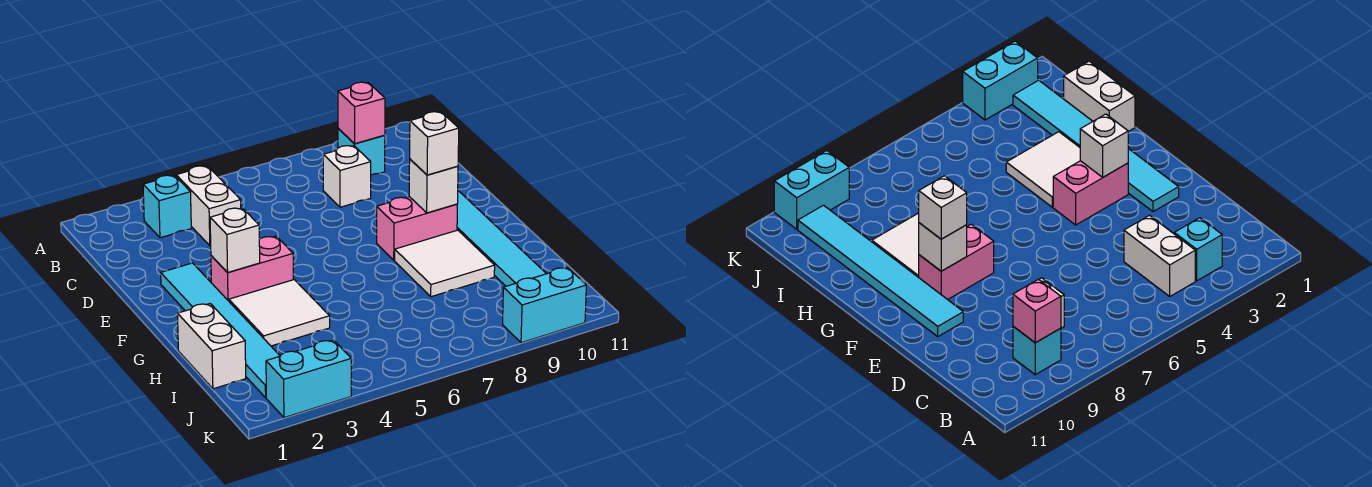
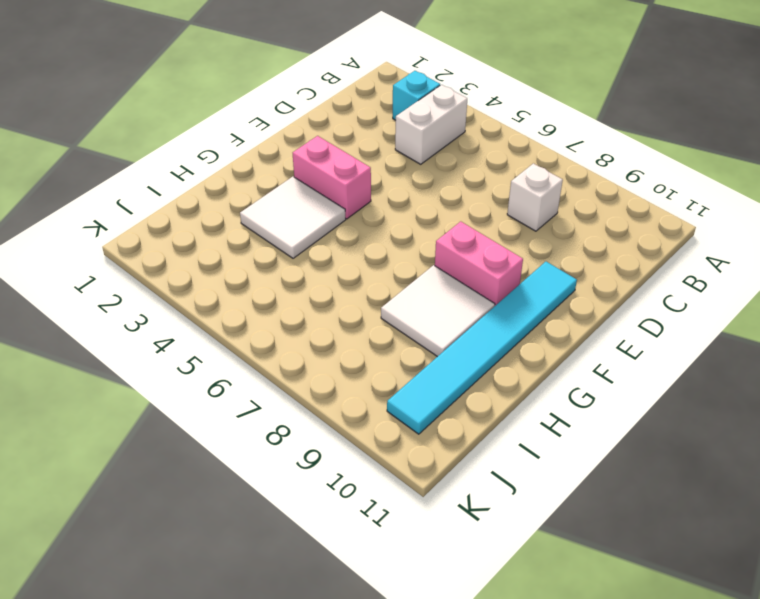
none -> cyan brick B9 level 1
none -> cyan tile E2:J2 level 1
none -> white brick H1:I1 level 1

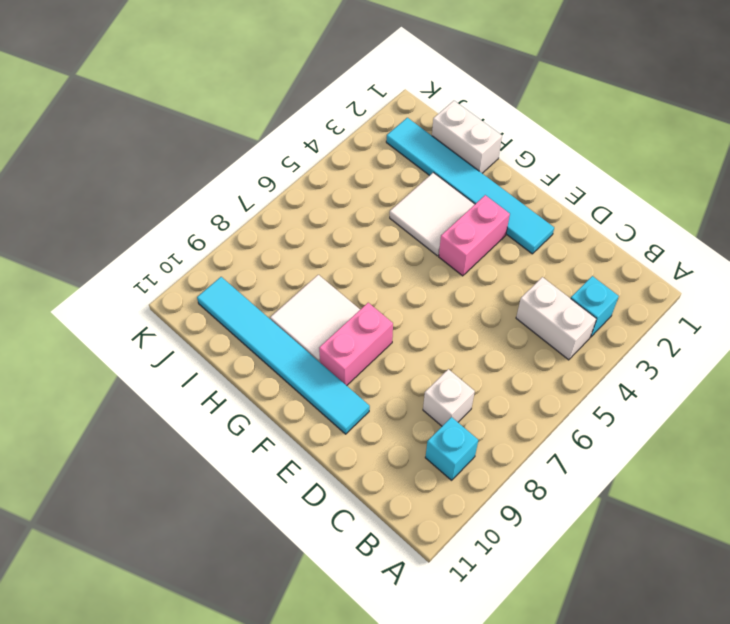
none -> cyan brick K2:K3 level 1
none -> cyan brick K9:K10 level 1
none -> pink brick B9 level 2

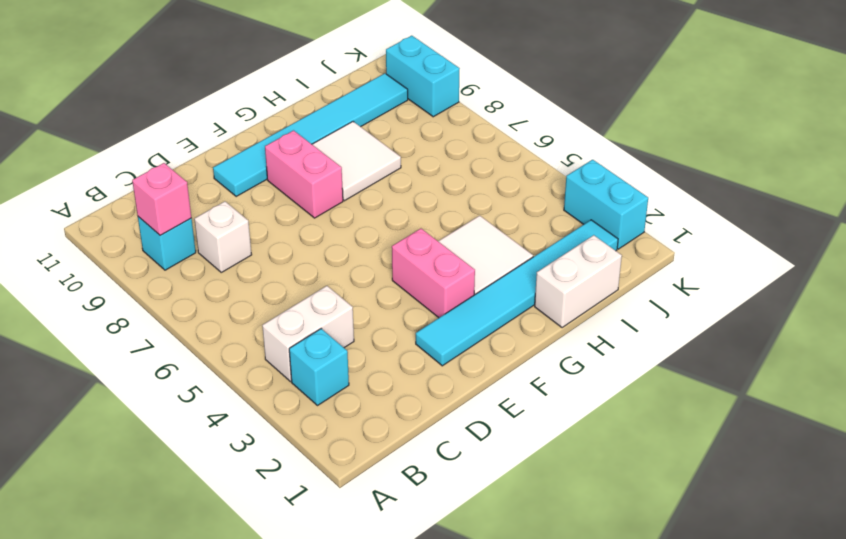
none -> white brick F3 level 2
none -> white brick F9 level 2
none -> white brick F9 level 3

